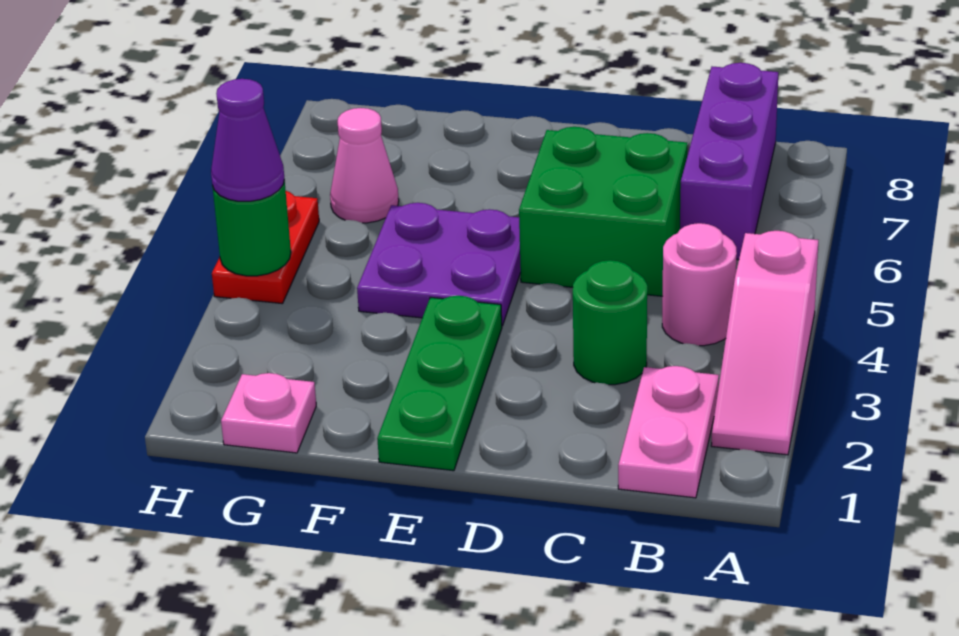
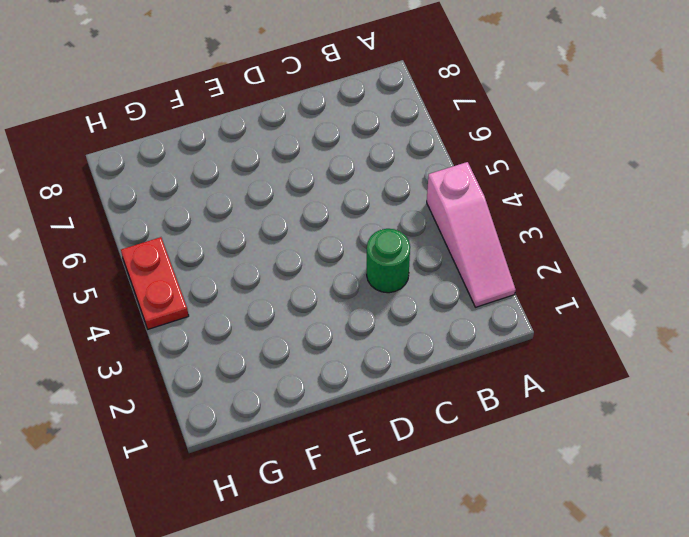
none -> pink plate B1:B2 level 1
none -> pink round brick B4 level 1
none -> purple brick B6:B8 level 1

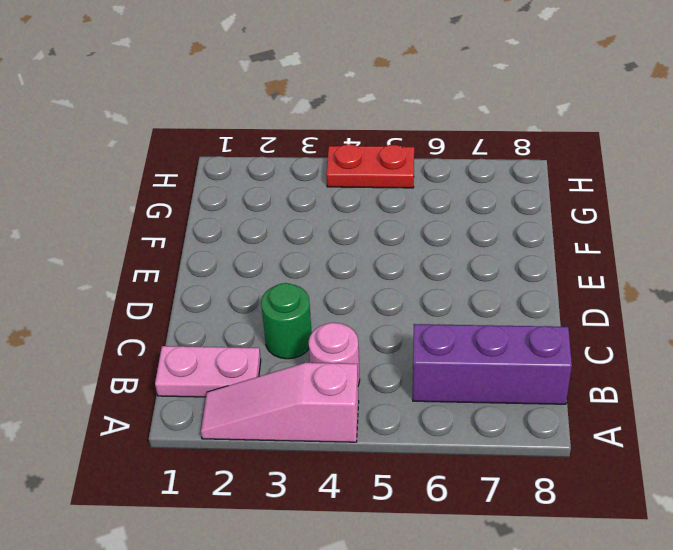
none -> green brick C5:D6 level 1
none -> green plate E1:E3 level 1
none -> purple plate E4:F5 level 1

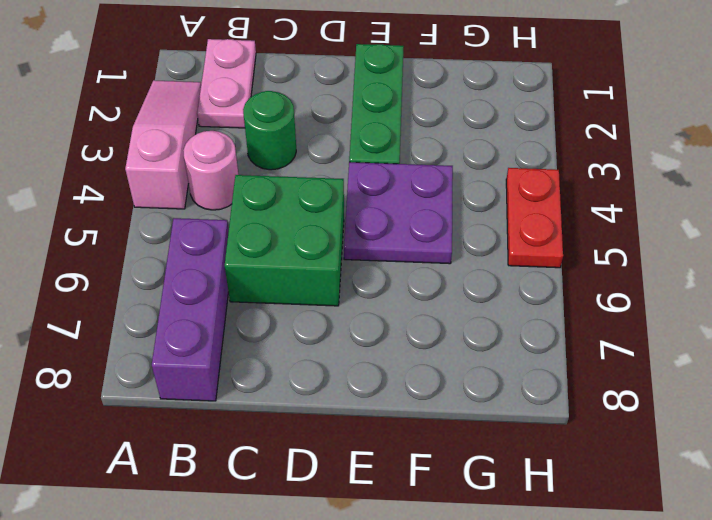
none -> pink plate G1 level 1
none -> pink cone G6 level 1
none -> green round brick H4 level 2

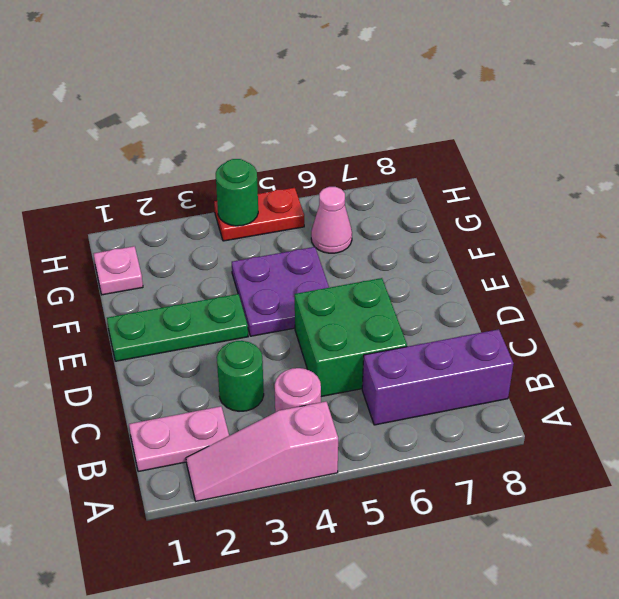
none -> purple cone H4 level 3

